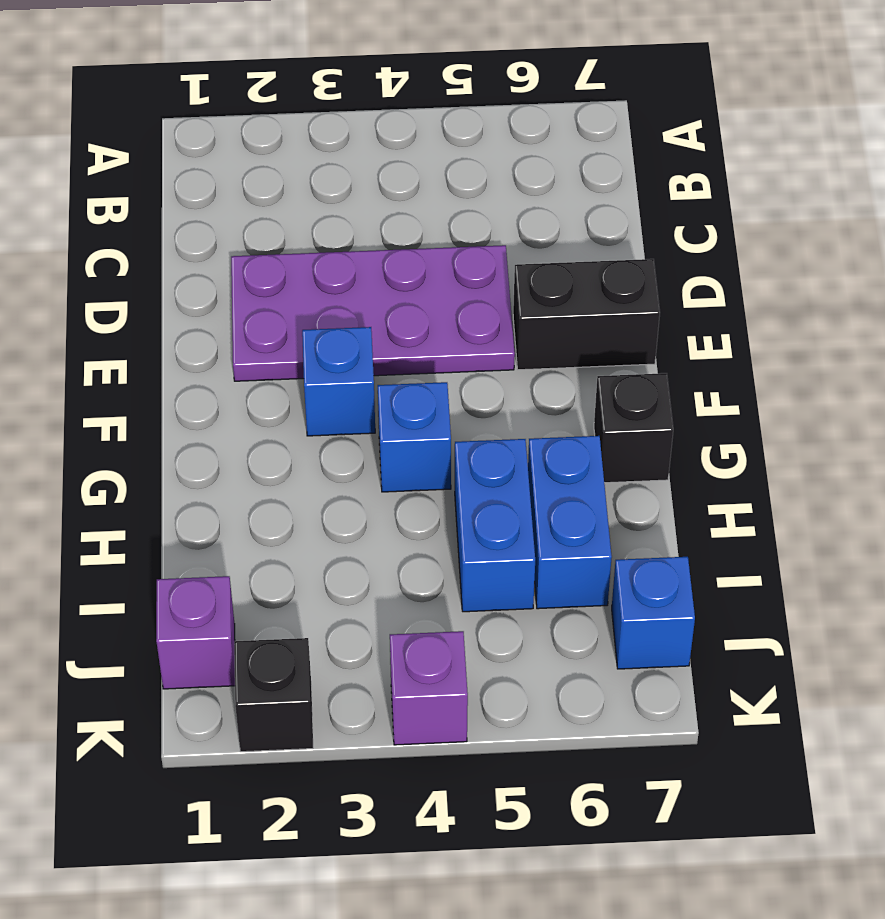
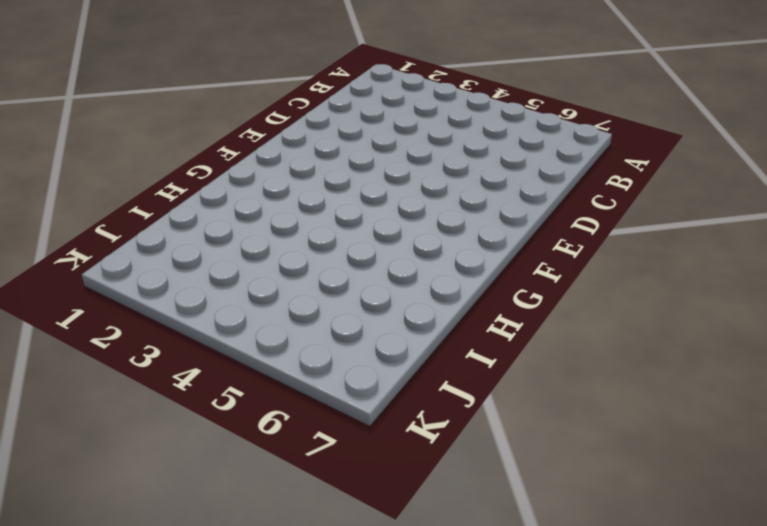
none -> purple plate D2:E5 level 1
none -> black brick E6:E7 level 1

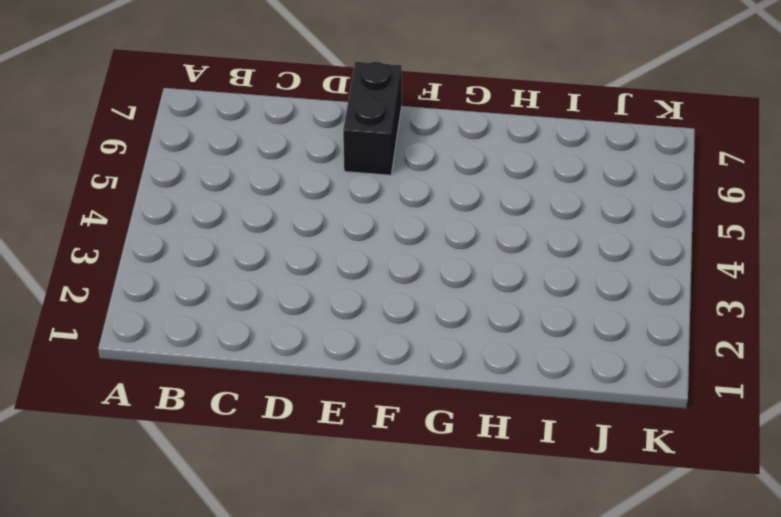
none -> purple plate D2:E5 level 1
none -> blue brick F3 level 1

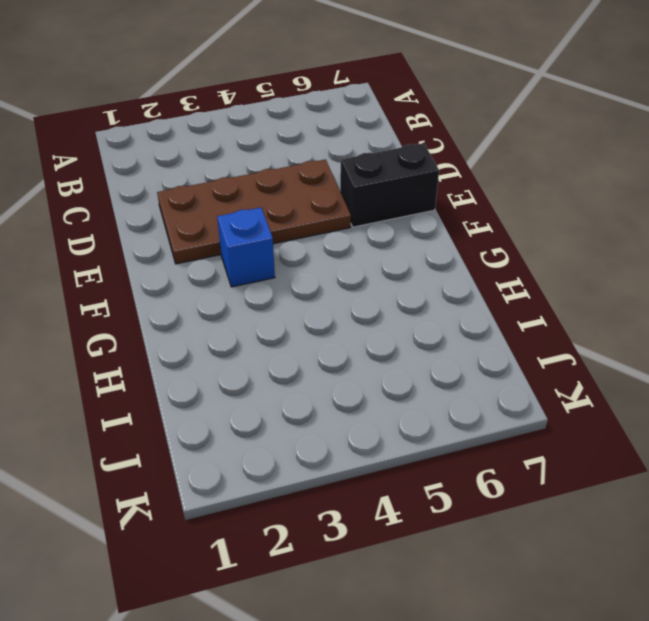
brown plate D2:E5 level 1 -> purple plate D2:E5 level 1
none -> blue brick G4 level 1
none -> black brick G7 level 1

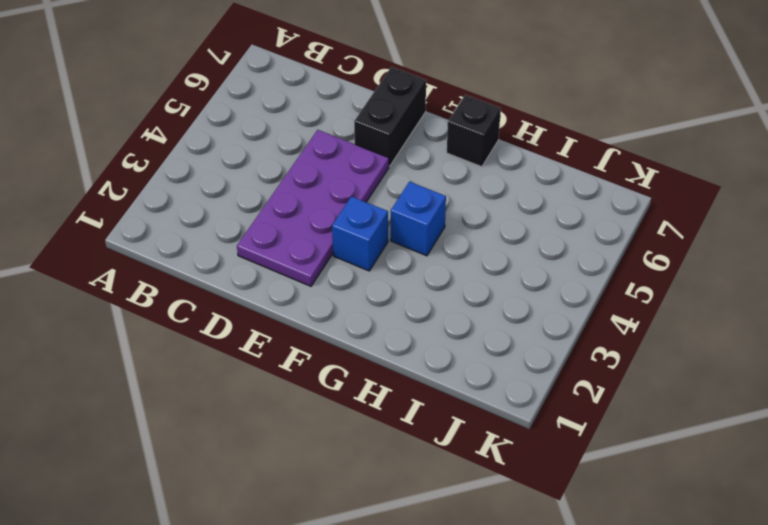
none -> blue brick H5:I5 level 1
none -> blue brick H6:I6 level 1

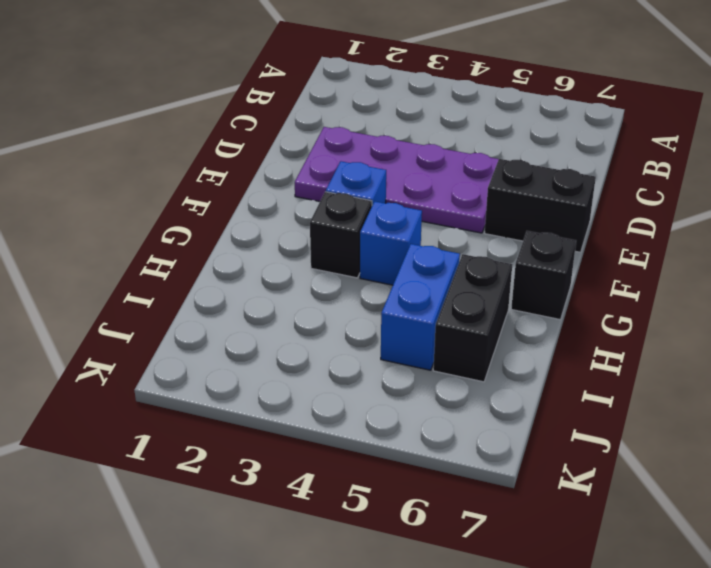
black brick G3 level 1 -> black brick K2 level 1
black brick H6:I6 level 1 -> blue brick H6:I6 level 1
none -> purple brick J1 level 1
none -> blue brick J7 level 1

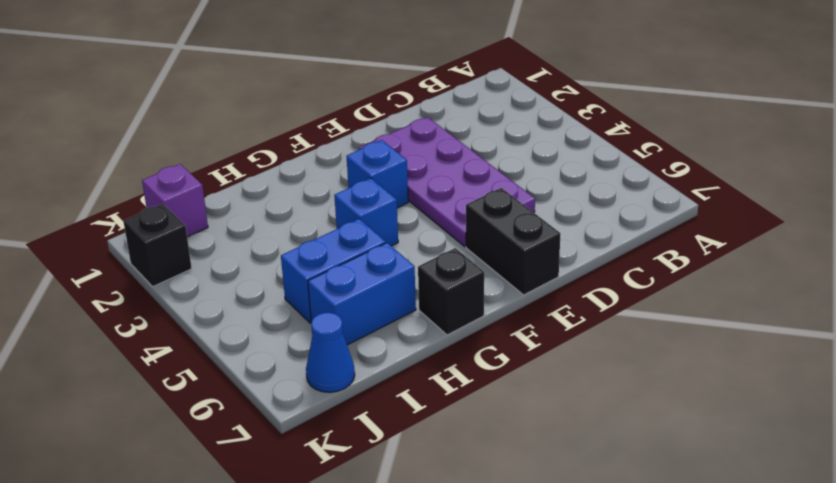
blue cone J7 level 1 -> blue brick J7 level 1
none -> purple brick K4 level 1

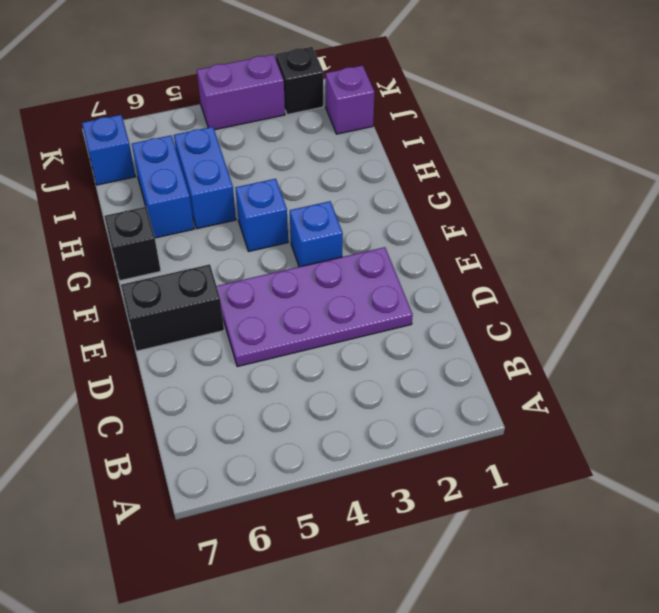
purple brick K3:K4 level 1 -> purple brick K4 level 1

